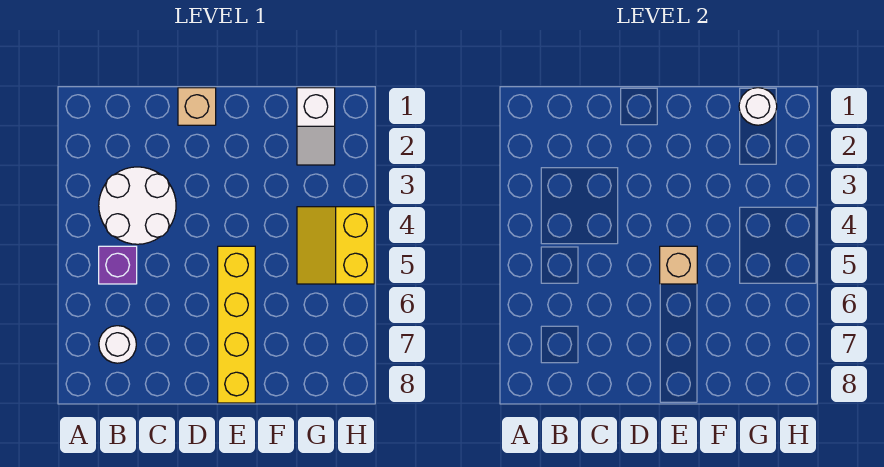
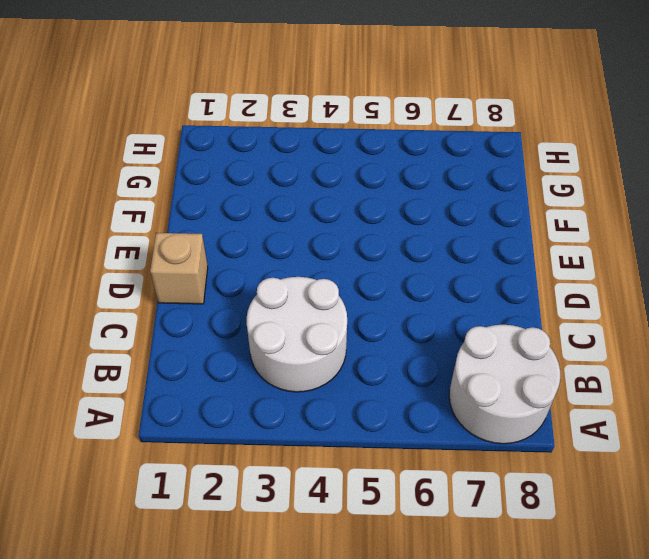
white round brick A7:B8 level 1 -> white round brick B7 level 1
none -> purple brick B5 level 1
none -> yellow brick E5:E8 level 1

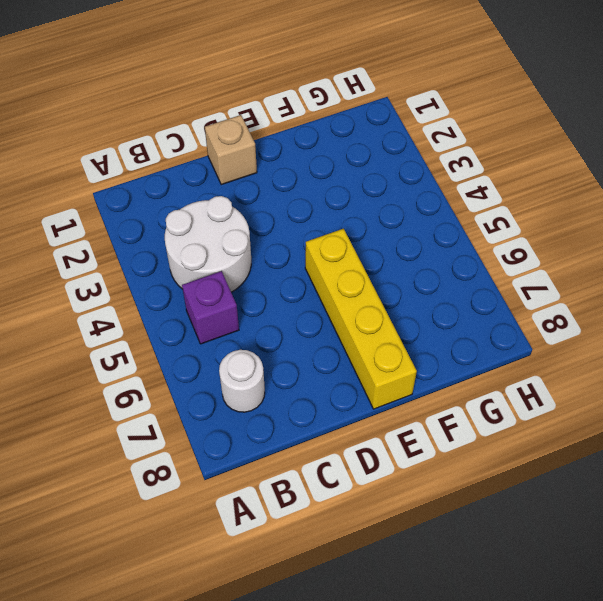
none -> white slope G1:G2 level 1 top 1
none -> yellow slope G4:H5 level 1 top H

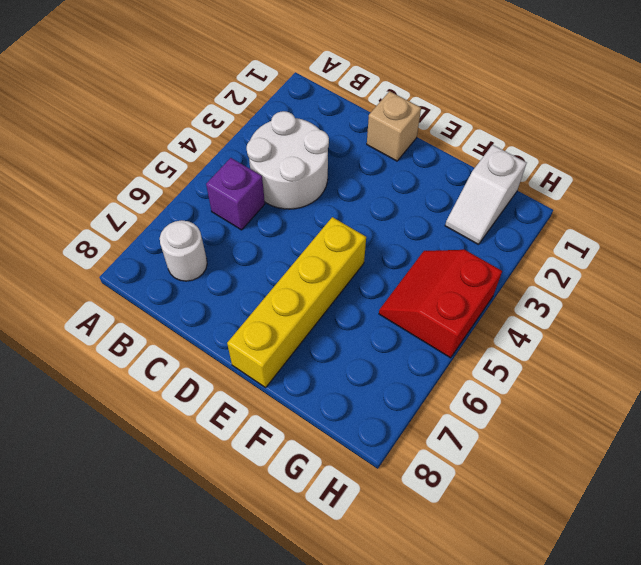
red slope G4:H5 level 1 top H -> yellow slope G4:H5 level 1 top H
none -> tan brick E5 level 2
none -> white round brick G1 level 2

